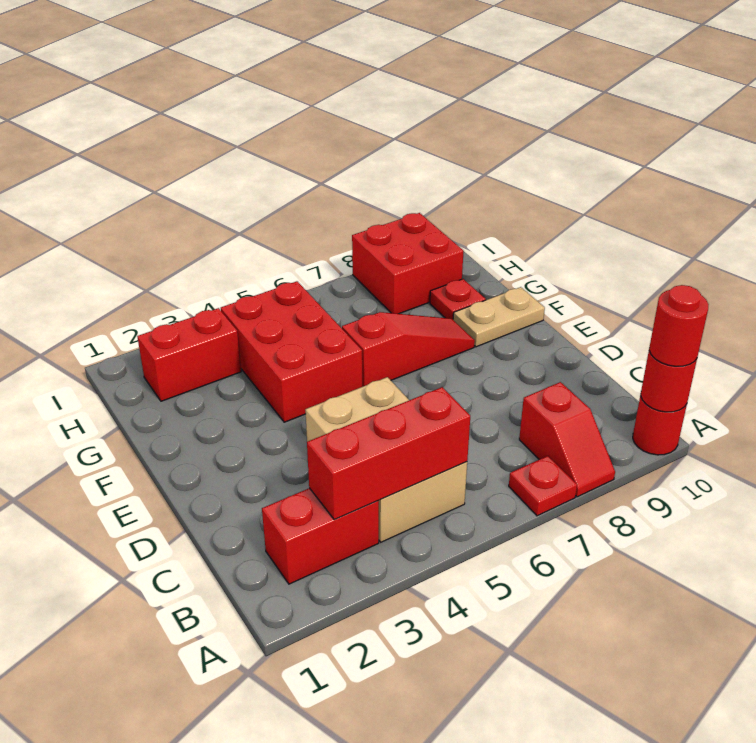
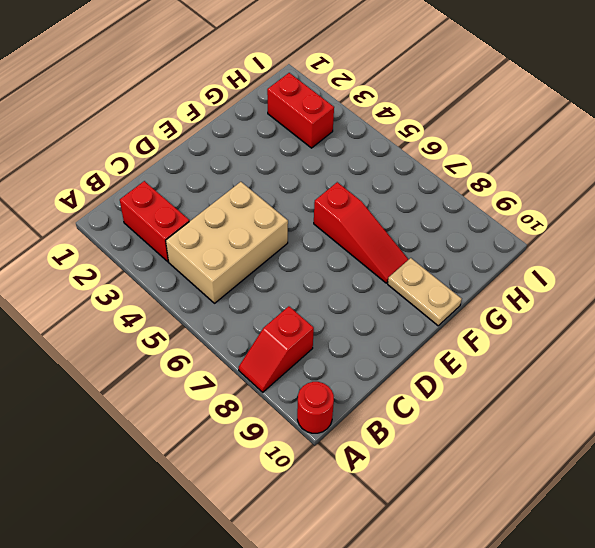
none -> red plate A7 level 1
none -> red brick F4:H5 level 1
none -> red plate G9 level 1

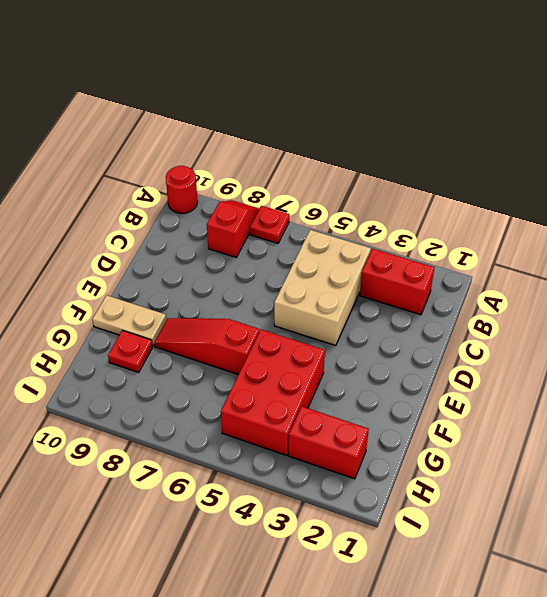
none -> red brick H8:I9 level 1
none -> red round brick A10 level 2
none -> red brick B3:B5 level 2

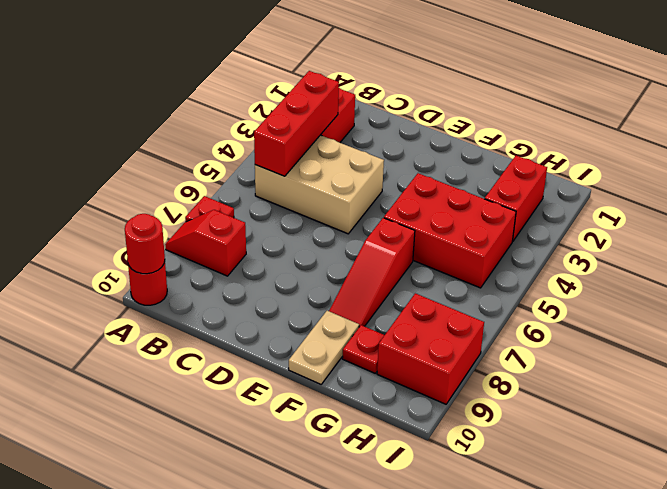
none -> red round brick A10 level 3

